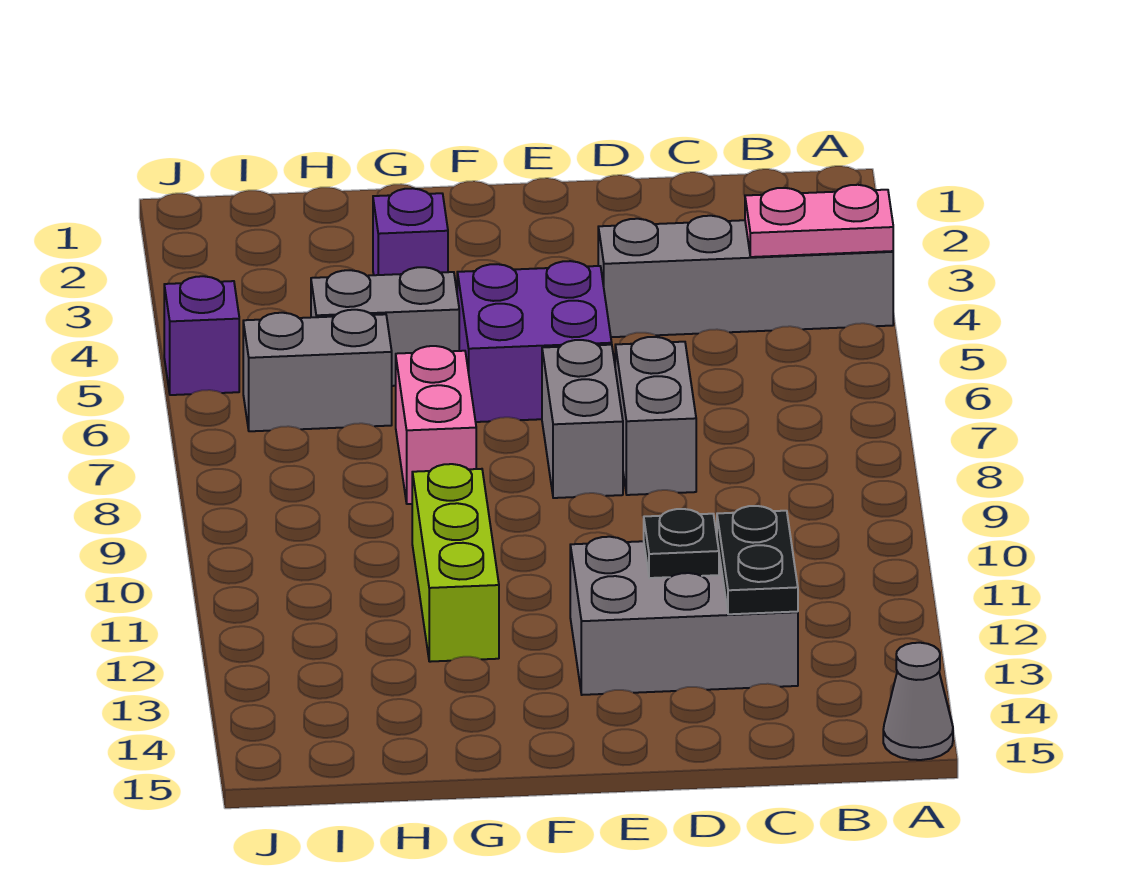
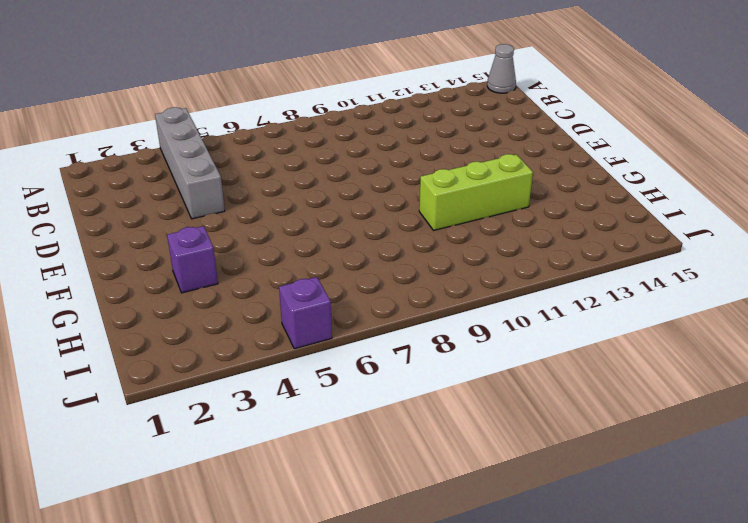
none -> grey brick C12:E13 level 1
none -> grey brick D7:D8 level 1
none -> purple brick E5:F6 level 1

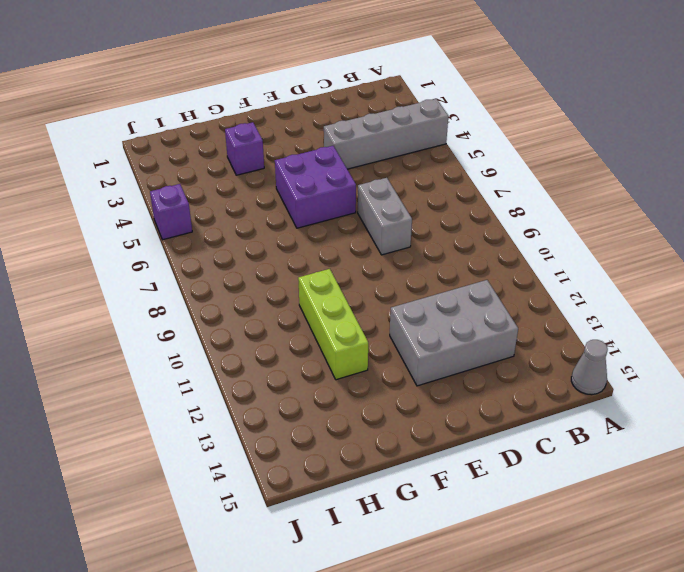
none -> grey brick E7:E8 level 1
none -> grey brick G5:H5 level 1
none -> pink brick G7:G8 level 1

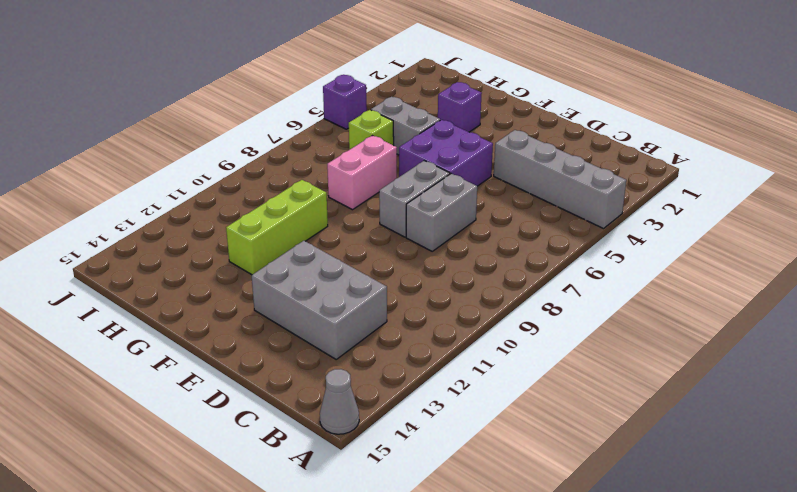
lime brick H6 level 1 -> grey brick H6:I6 level 1
none -> pink plate A4:B4 level 2
none -> black plate C12:C13 level 2
none -> black plate D12 level 2

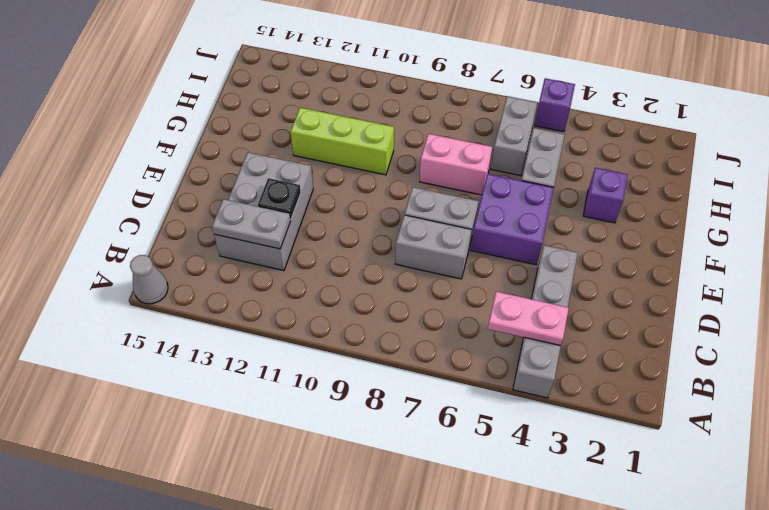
pink plate B4:B5 level 2 -> pink plate A4:B4 level 2
grey plate C12:C13 level 2 -> black plate C12:C13 level 2

